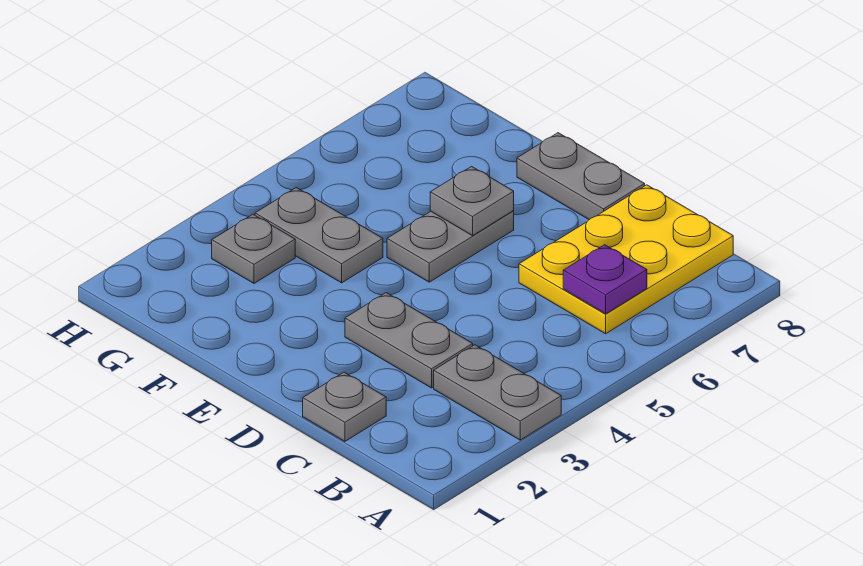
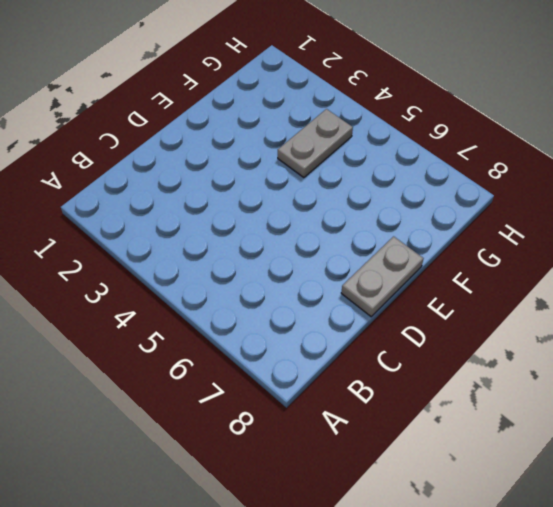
none -> grey plate A3:B3 level 1
none -> yellow plate B6:C8 level 1

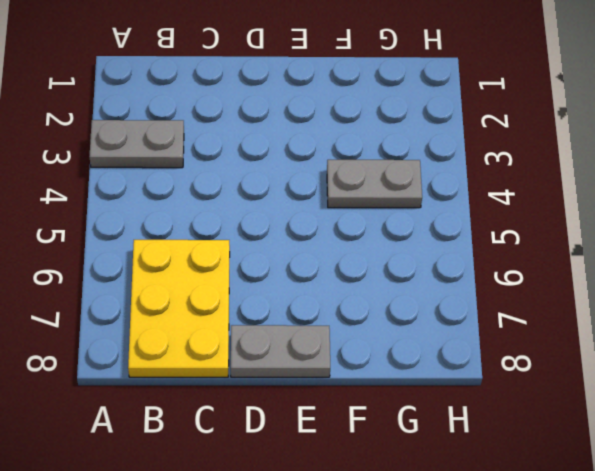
none -> grey plate C1 level 1
none -> grey plate C3:D3 level 1

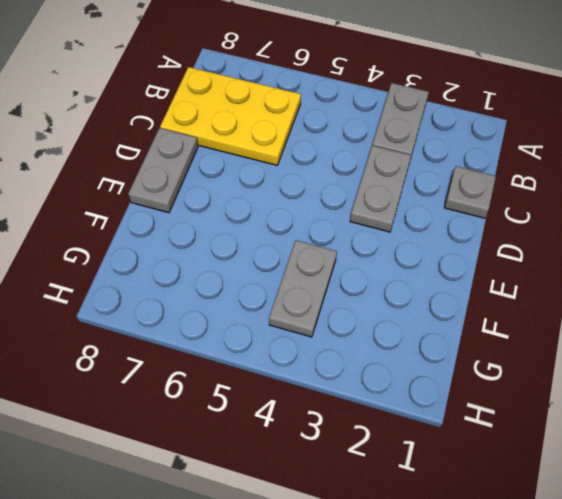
none -> grey plate E5:E6 level 1
none -> grey plate G3 level 1

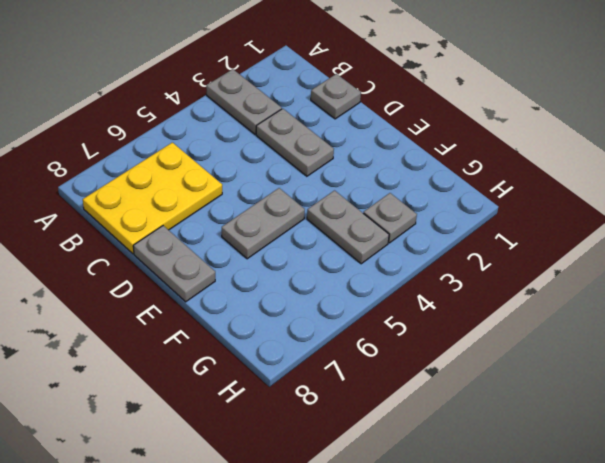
none -> purple plate B6 level 2
none -> grey plate E6 level 2

